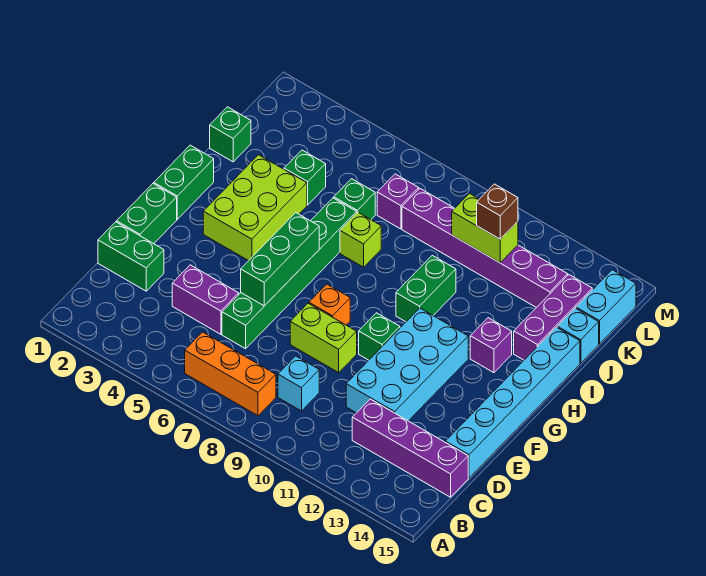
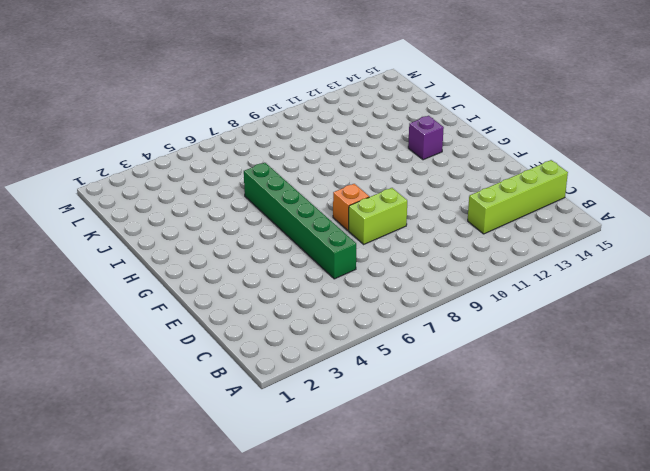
lime brick C12:C15 level 1 -> purple brick C12:C15 level 1
none -> orange brick B6:B8 level 1
none -> cyan brick C9 level 1
none -> green brick D1:D2 level 1

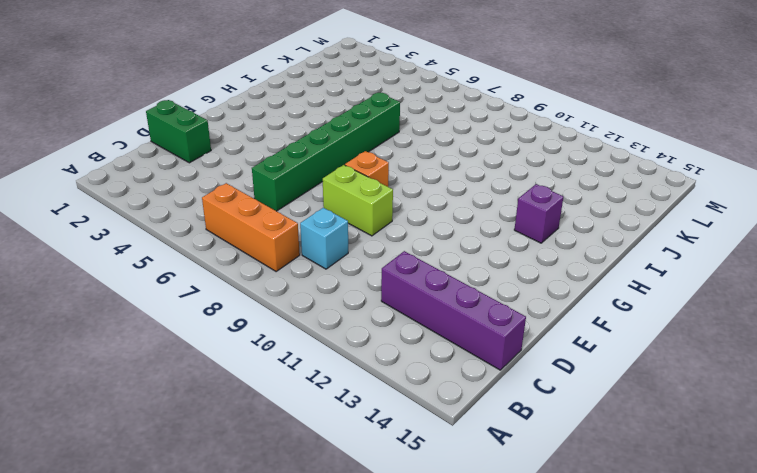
none -> purple brick D4:D5 level 1
none -> cyan brick D11:G12 level 1
none -> cyan brick D15:I15 level 1

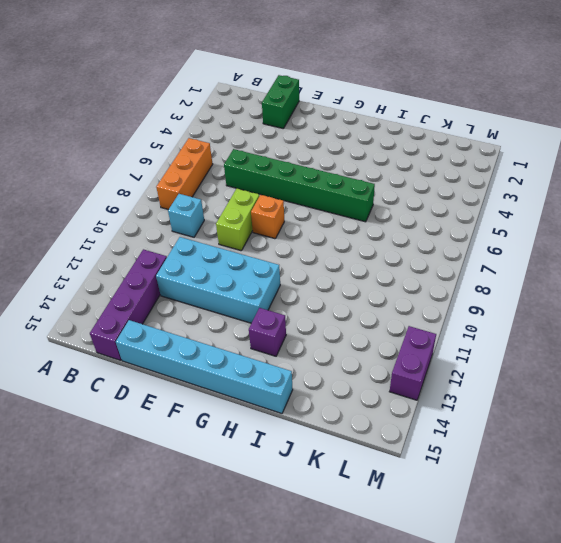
purple brick M12:M13 level 1 -> purple brick D4:D5 level 1
none -> green brick E1:F1 level 1
none -> green brick F10 level 1
none -> green brick G1:H1 level 1

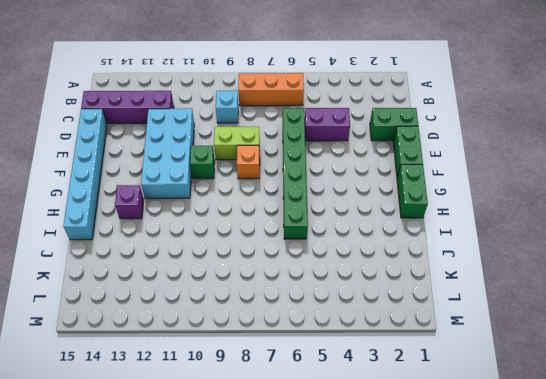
none -> lime brick G3:I4 level 1
none -> green brick H10:I10 level 1
none -> lime brick I7 level 1

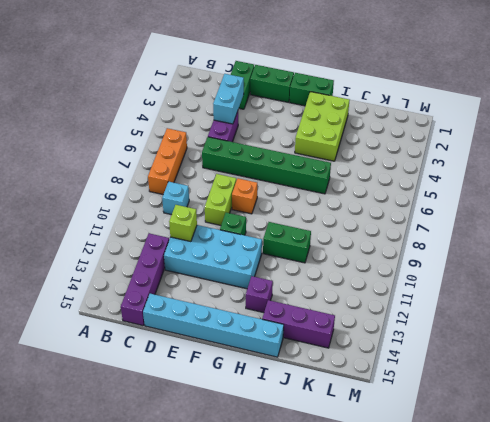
cyan brick D3:D4 level 2 -> cyan brick K15:L15 level 1
lime brick D11 level 2 -> lime brick I7 level 1
lime brick H2:I4 level 1 -> lime brick G3:I4 level 1
none -> green brick J1 level 1
none -> green brick J4 level 1
none -> green brick J6 level 1

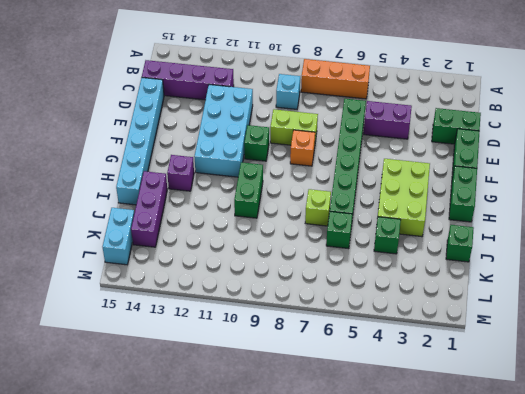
none -> cyan brick J15 level 1
none -> purple brick K7 level 1
none -> purple brick K8:K13 level 1

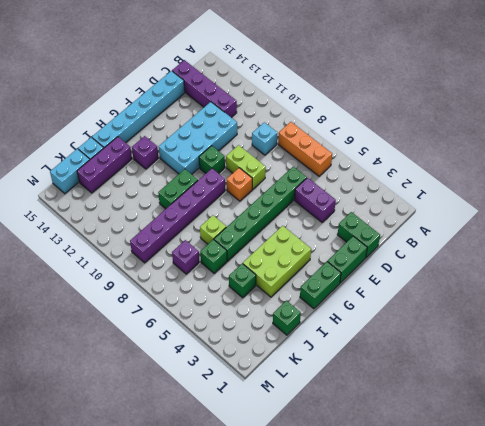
purple brick G9:L9 level 1 -> purple brick K8:K13 level 1
none -> green brick E6:G6 level 2
none -> lime brick K10:K11 level 2
none -> brown brick K11 level 3

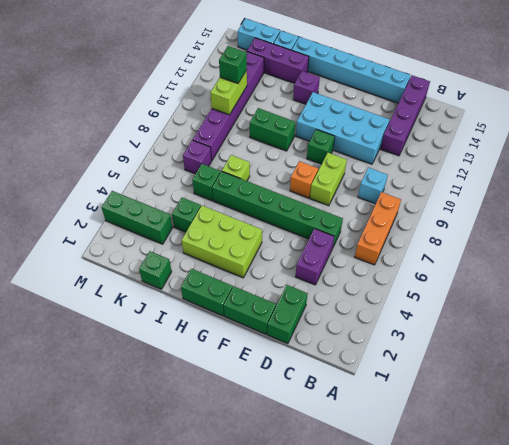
green brick K3:M3 level 1 -> green brick E6:G6 level 2
green brick K11 level 3 -> brown brick K11 level 3

